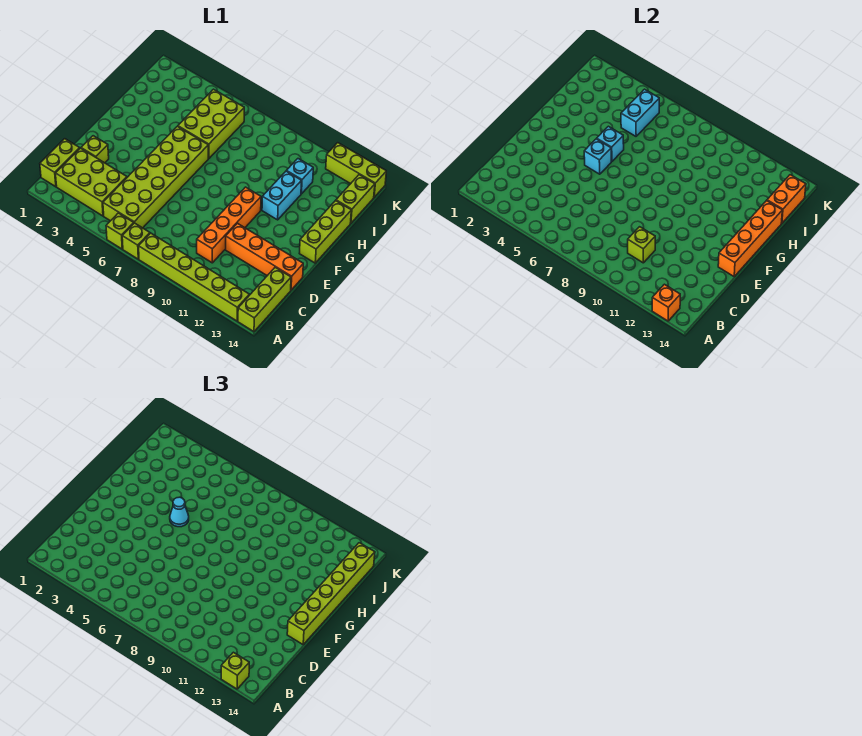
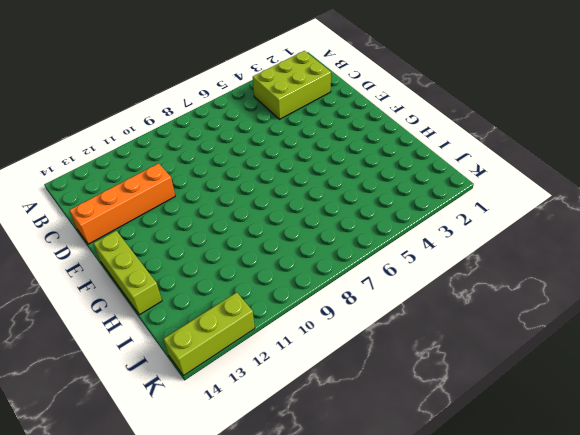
none -> lime brick A6 level 1
none -> lime brick A7 level 1
none -> lime brick A8:A13 level 1

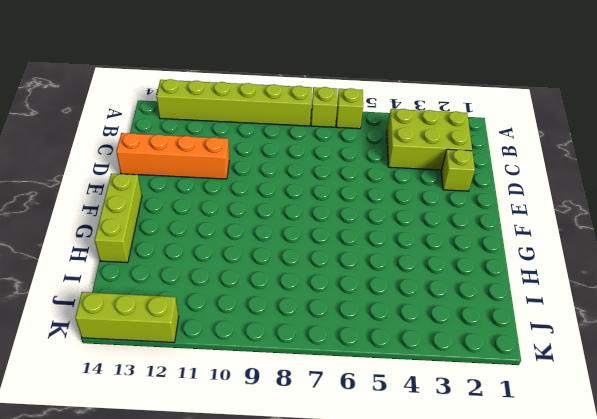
none -> lime brick A14:C14 level 1
none -> lime brick B1:C1 level 1
none -> lime brick B5:G6 level 1

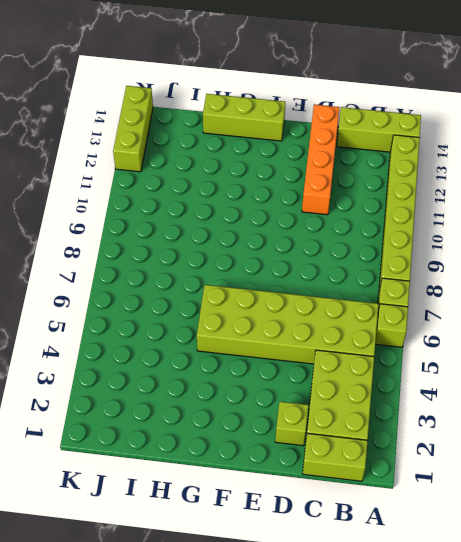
none -> orange brick C10:F10 level 1
none -> cyan brick G11:H11 level 1
none -> lime brick H5:J6 level 1

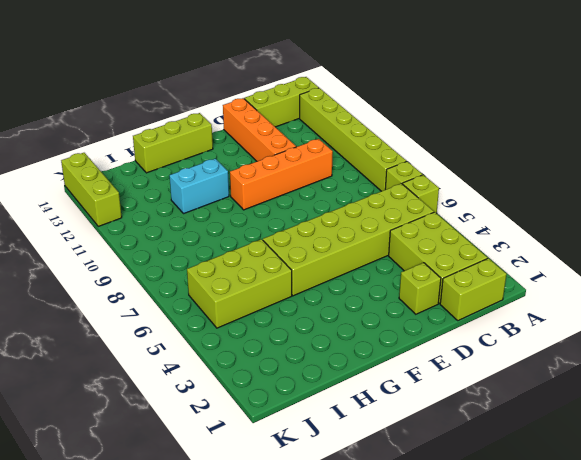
none -> cyan brick I11 level 1
none -> lime brick I14:J14 level 1
none -> orange brick A13 level 2

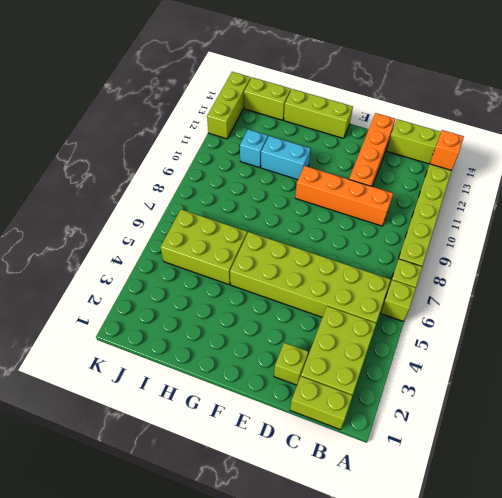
none -> lime brick C10 level 2
none -> orange brick E14:H14 level 2
none -> cyan brick F5 level 2

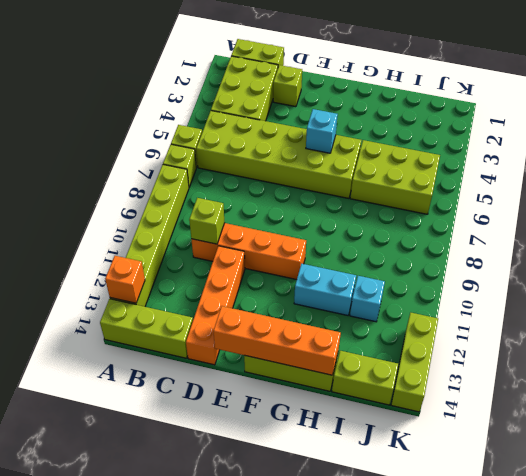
none -> cyan brick G5 level 2
none -> cyan brick I5:J5 level 2
none -> orange brick I14:J14 level 2

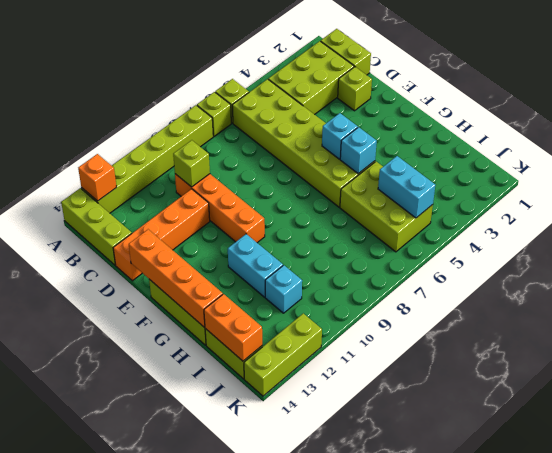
none -> lime brick A13 level 3
none -> lime brick E14:J14 level 3
none -> cyan cone G5 level 3

